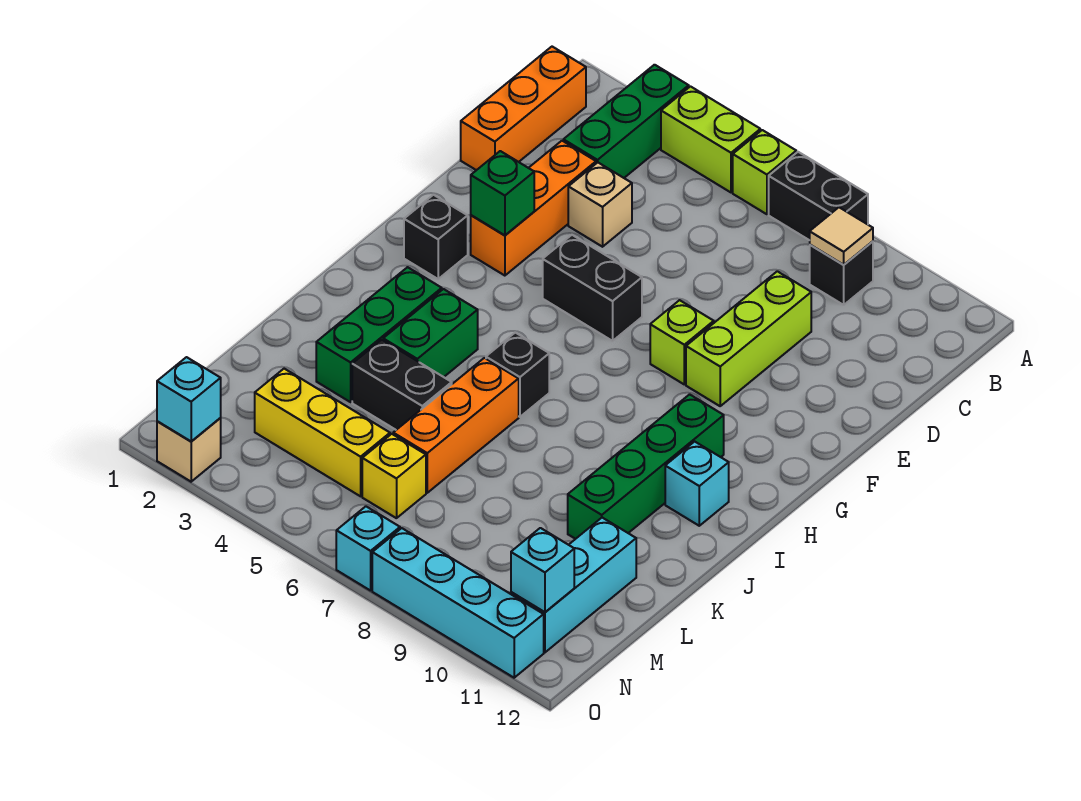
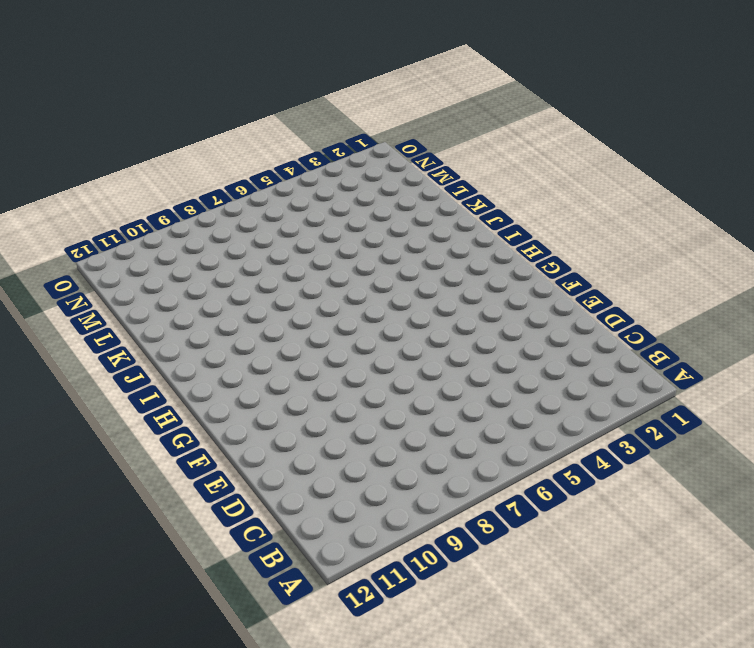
none -> green brick A3:C3 level 1
none -> lime brick A4:A5 level 1
none -> lime brick A6 level 1

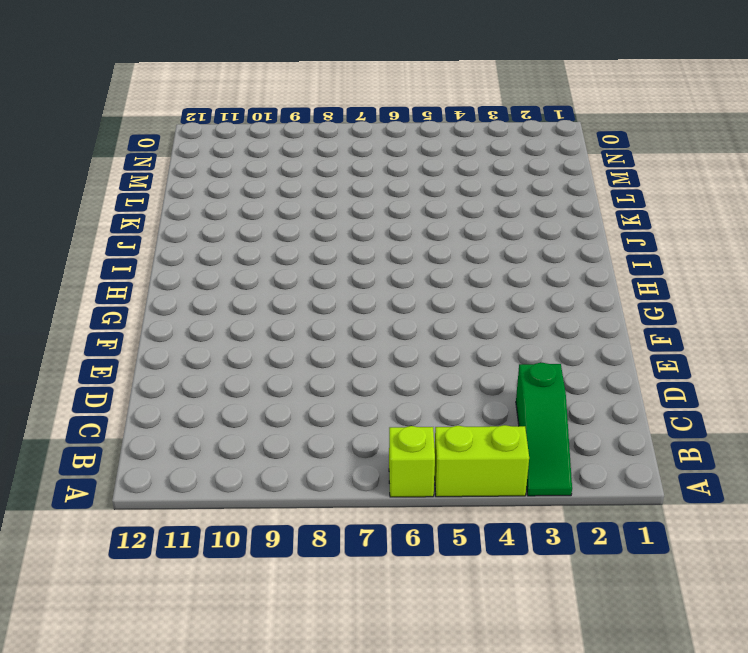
green slope A3:C3 level 1 top C -> green brick A3:C3 level 1
none -> black brick A7:A8 level 1
none -> orange brick B1:D1 level 1
none -> black brick B9 level 1

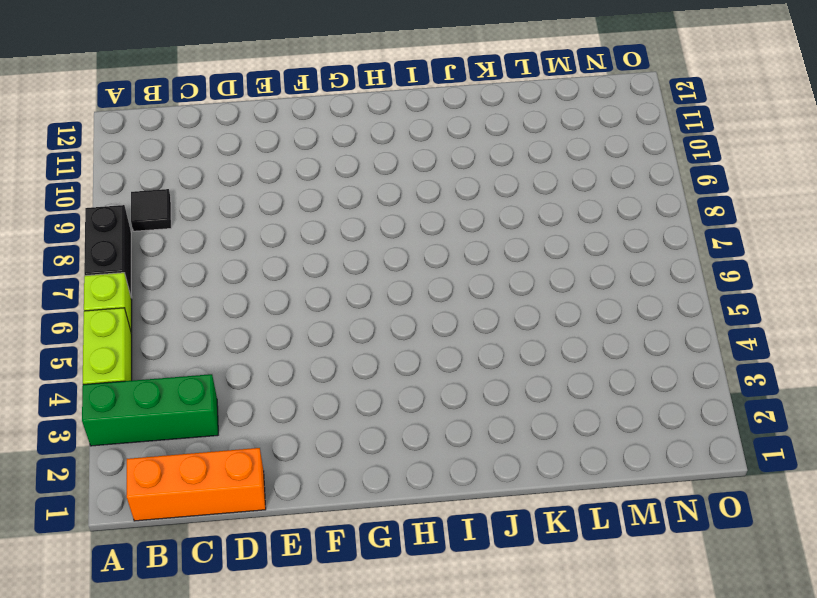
black tile B9 level 1 -> black brick B9 level 1
none -> orange brick D3:F3 level 1
none -> tan brick D4 level 1
none -> lime brick D9:F9 level 1

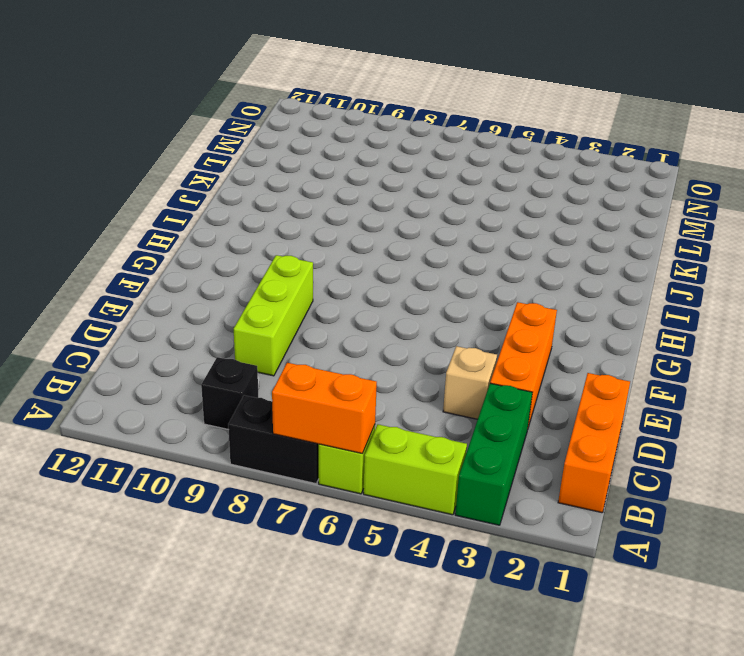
orange brick A6:A7 level 2 -> none
none -> black brick F5:F6 level 1
none -> lime brick F8 level 1
none -> black brick G2 level 1

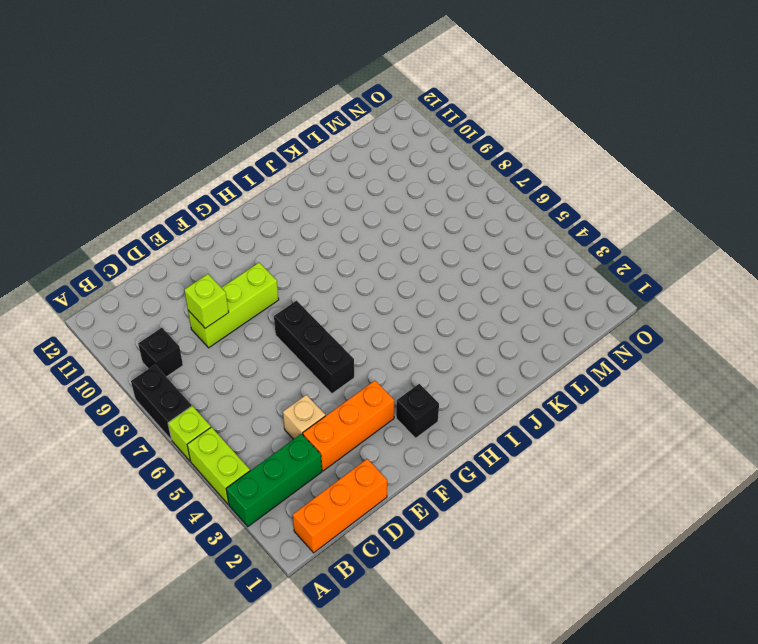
lime brick D9 level 2 -> lime brick F8 level 1
black brick F5:F7 level 1 -> black brick F5:F6 level 1
none -> green brick H10:K10 level 1
none -> green brick I3:K3 level 1
none -> green brick I4:J4 level 1

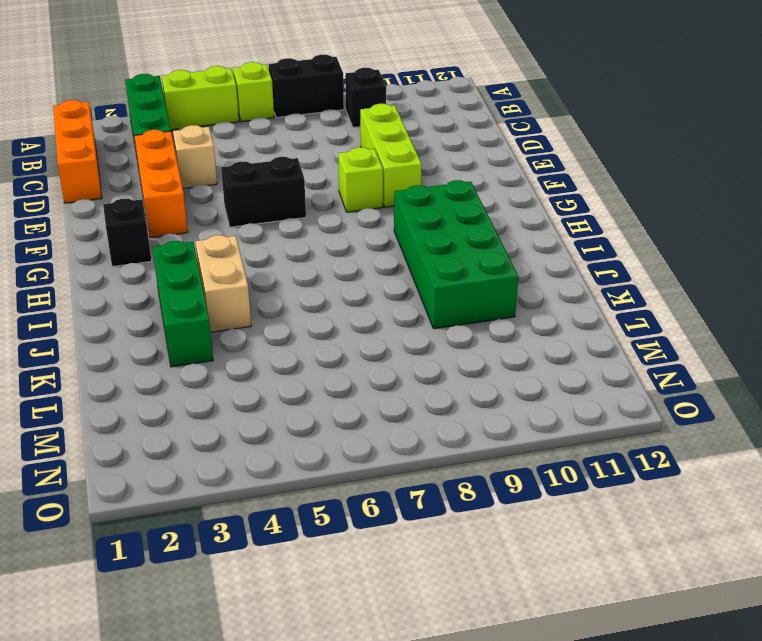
green brick H9:K10 level 1 -> green brick H10:K10 level 1
tan brick I4:J4 level 1 -> green brick I4:J4 level 1
none -> black brick I6 level 1
none -> cyan brick I11 level 1
none -> orange brick J6:L6 level 1

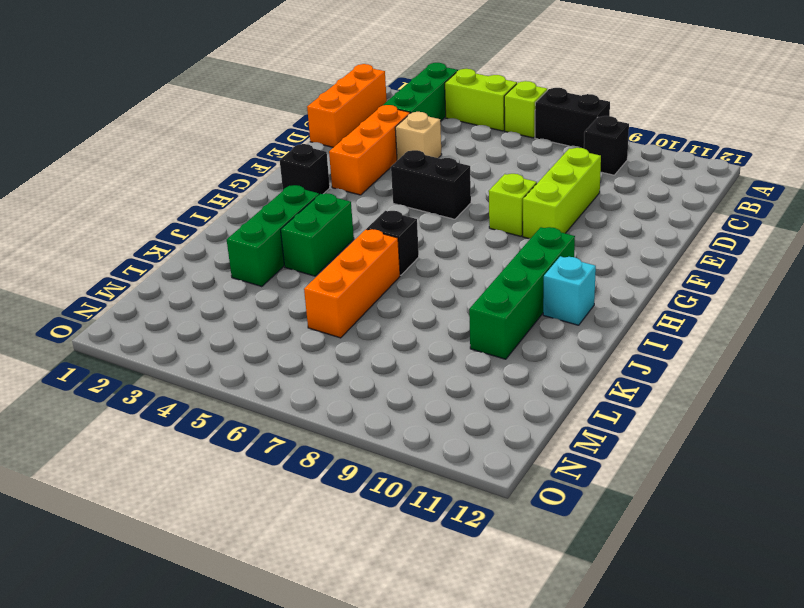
none -> black brick K4:K5 level 1
none -> cyan brick L11:N11 level 1
none -> yellow brick M3:M5 level 1

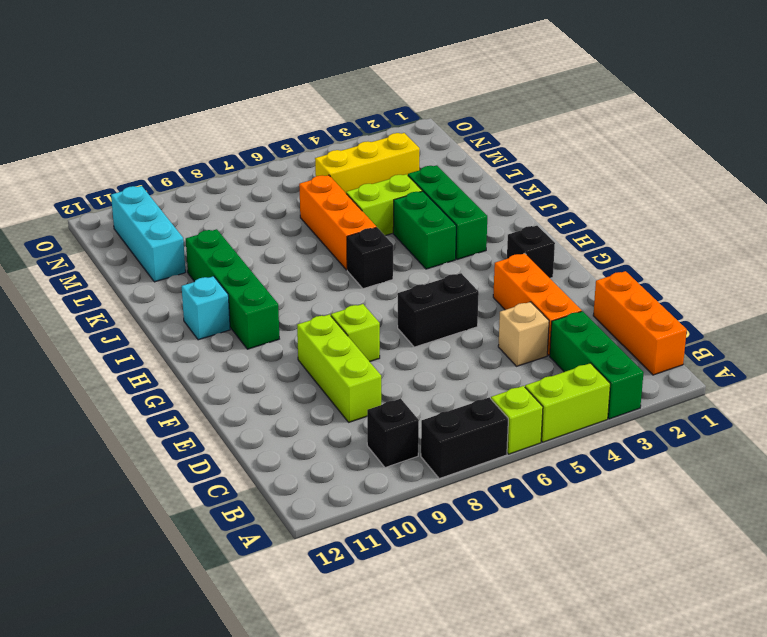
lime brick K4:K5 level 1 -> black brick K4:K5 level 1
none -> yellow brick M6 level 1
none -> tan brick O2 level 1
none -> cyan brick O7 level 1

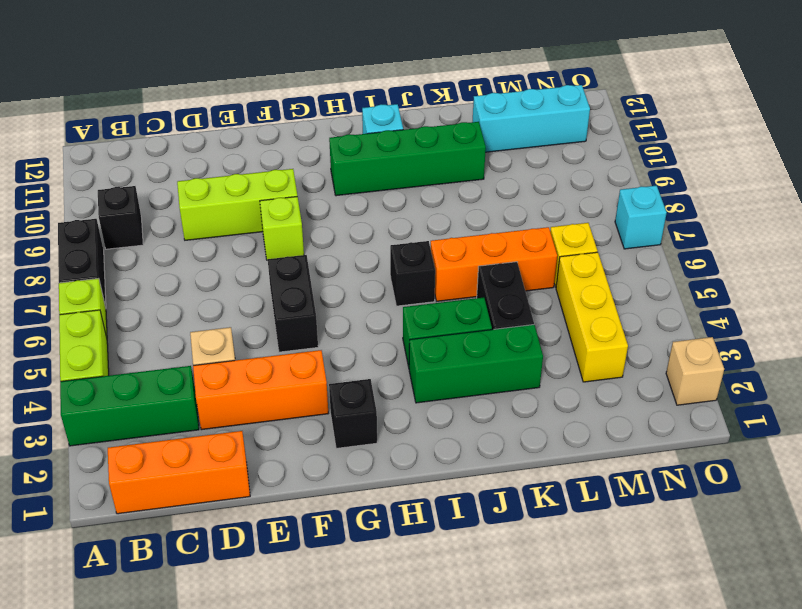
none -> cyan brick O8:O11 level 1
none -> tan tile B9 level 2
none -> green brick F3 level 2

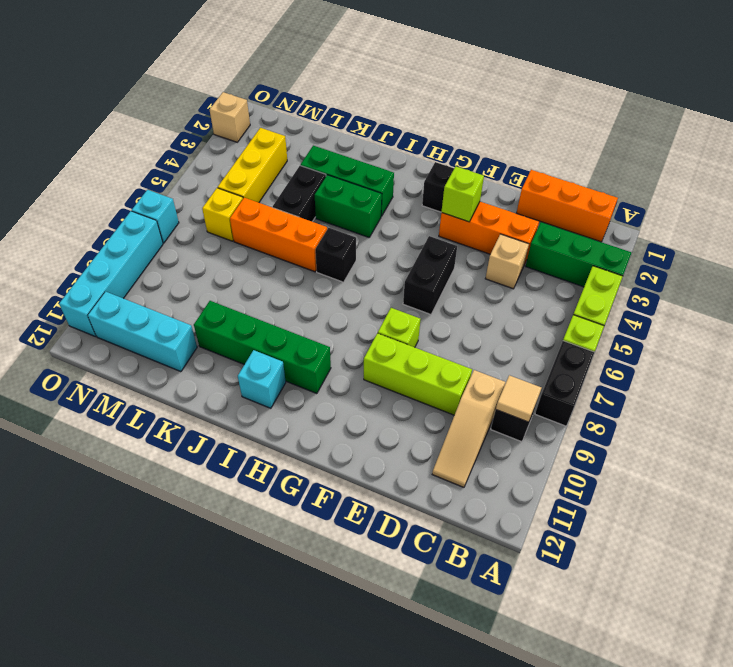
tan slope C9:C11 level 1 top 9 -> none
lime brick F3 level 2 -> green brick F3 level 2
none -> cyan brick N11 level 2
none -> cyan brick O2 level 2

